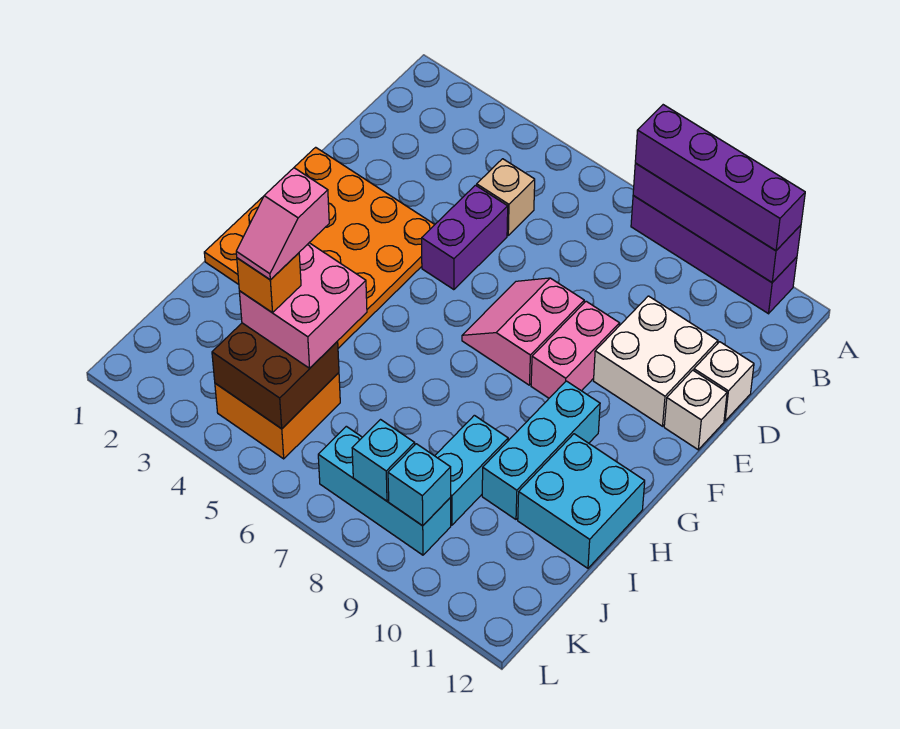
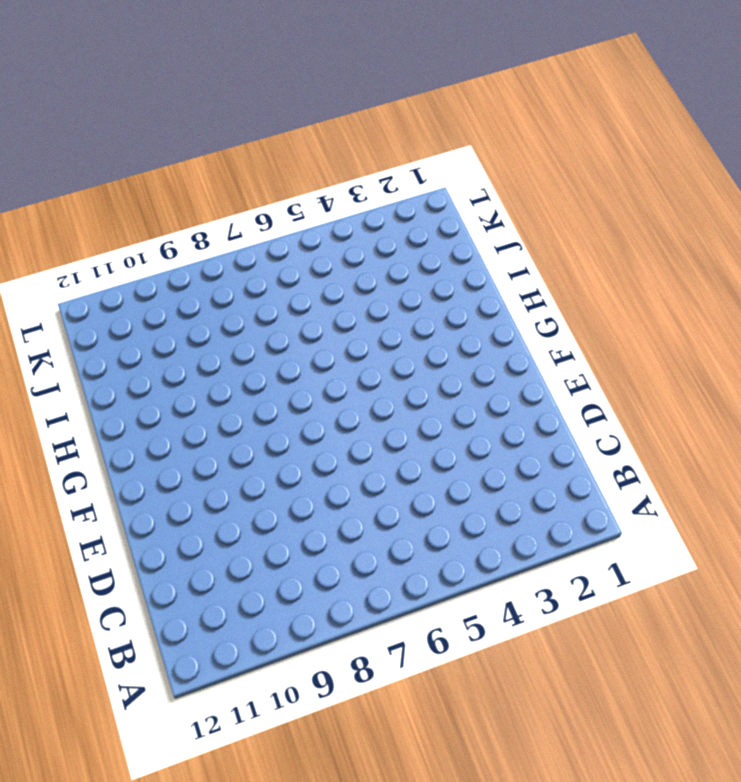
none -> purple brick A8:A11 level 1
none -> tan brick C5 level 1
none -> purple brick D5:E5 level 1

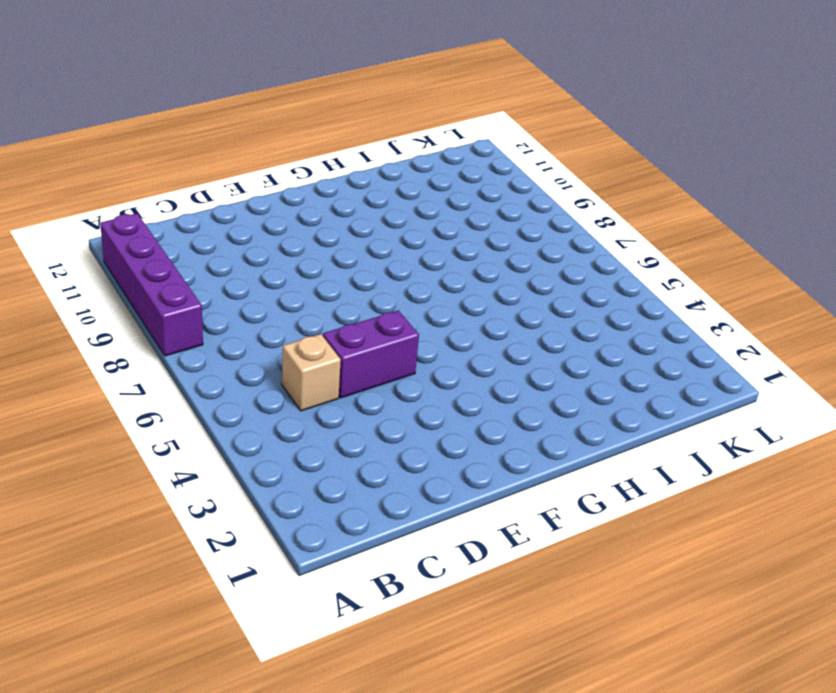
none -> white brick D10:E11 level 1
none -> white brick D12 level 1
none -> orange plate E1:H4 level 1

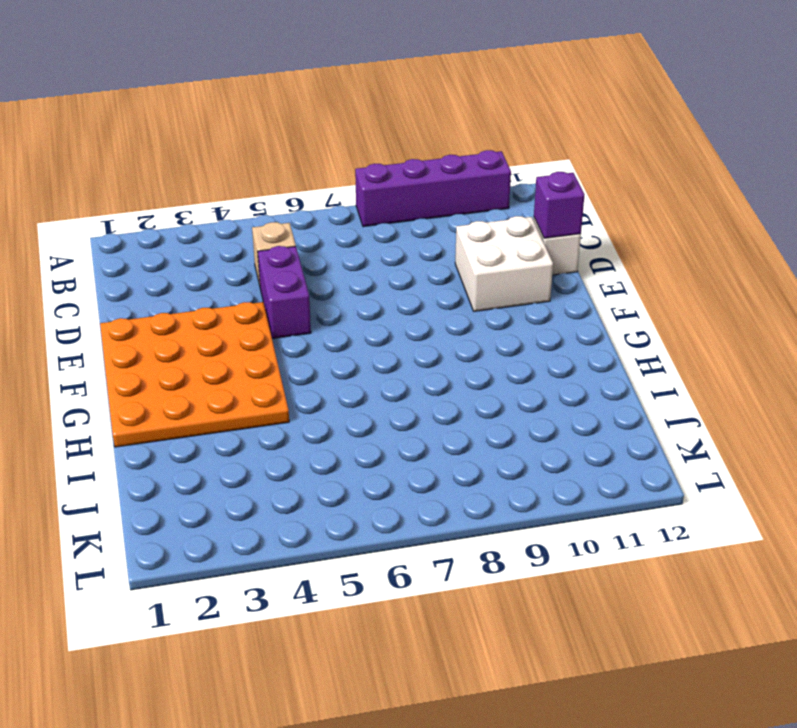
purple brick D12 level 2 -> none
none -> pink slope E7:F8 level 1 top 8
none -> pink brick E9:F9 level 1
none -> white brick E12 level 1

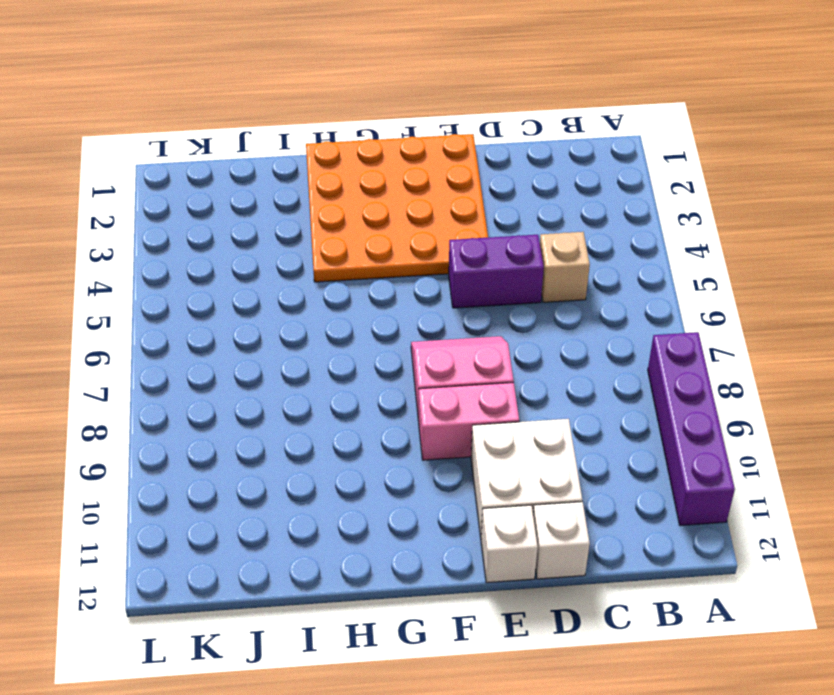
none -> cyan brick G10:I10 level 1
none -> cyan brick H11:I12 level 1
none -> cyan brick I9:J9 level 1

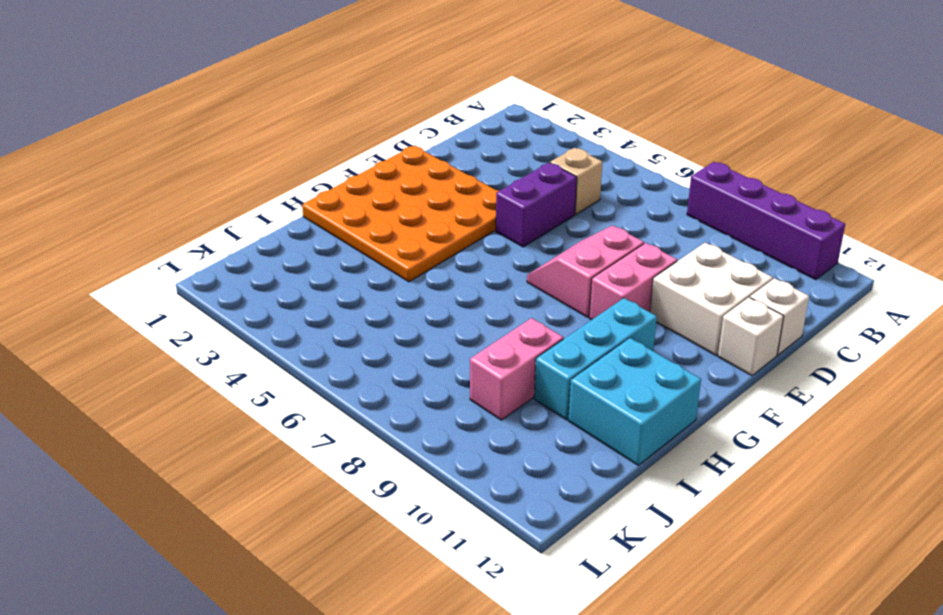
pink brick I9:J9 level 1 -> cyan brick I9:J9 level 1
none -> orange brick J4:K5 level 1
none -> cyan brick K7:K9 level 1
none -> purple brick A8:A11 level 2

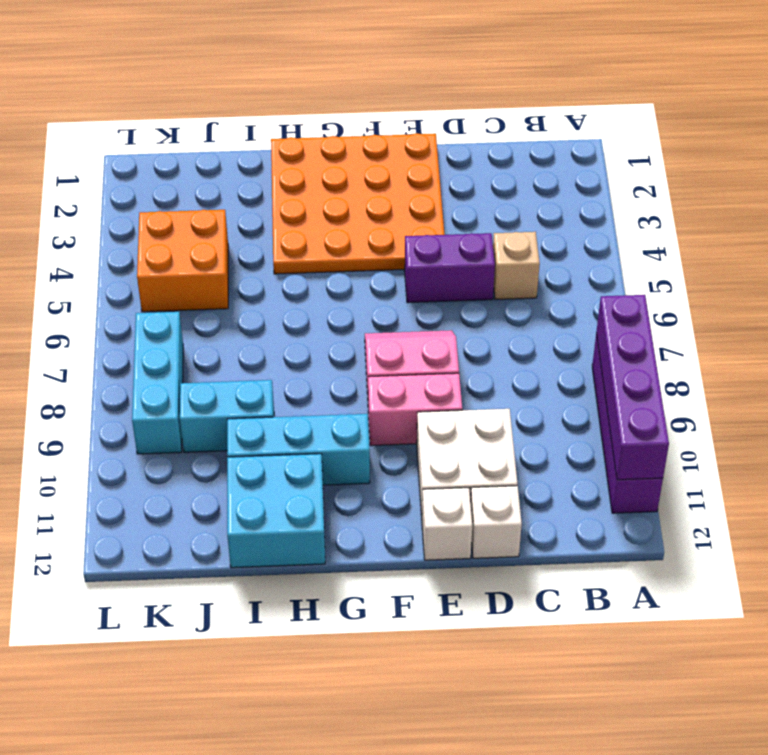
none -> brown brick J4:K5 level 2
none -> cyan brick K8 level 2
none -> cyan brick K9 level 2

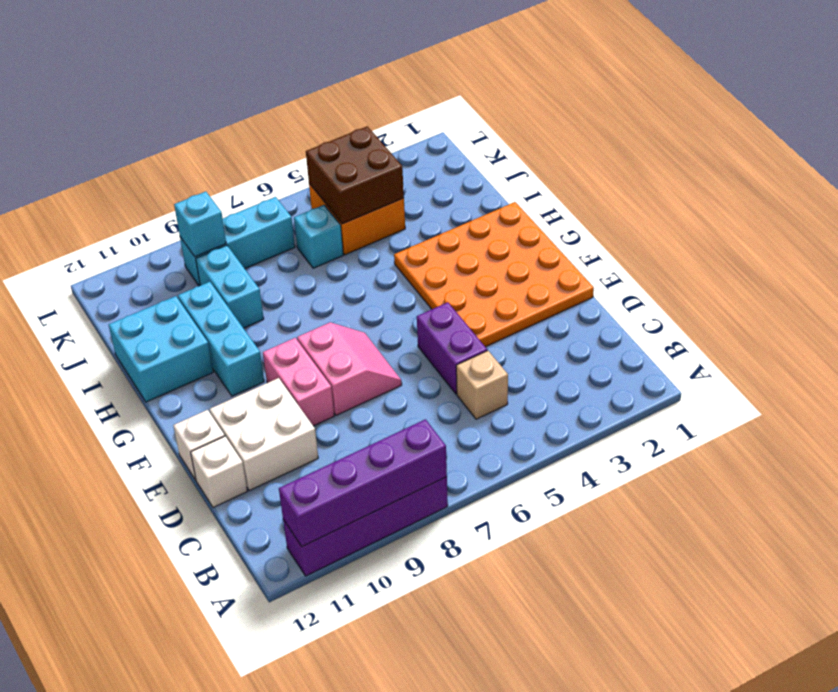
cyan brick J6 level 1 -> cyan brick K8 level 2
none -> purple brick A8:A11 level 3
none -> pink brick I4:J5 level 3
none -> orange brick J4 level 4

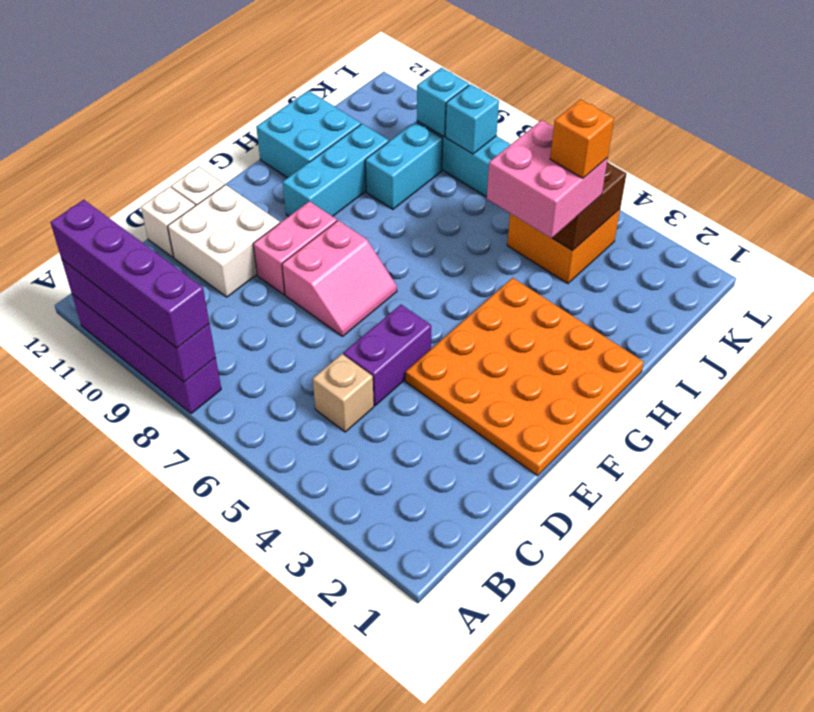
none -> pink slope I4:J4 level 5 top I

